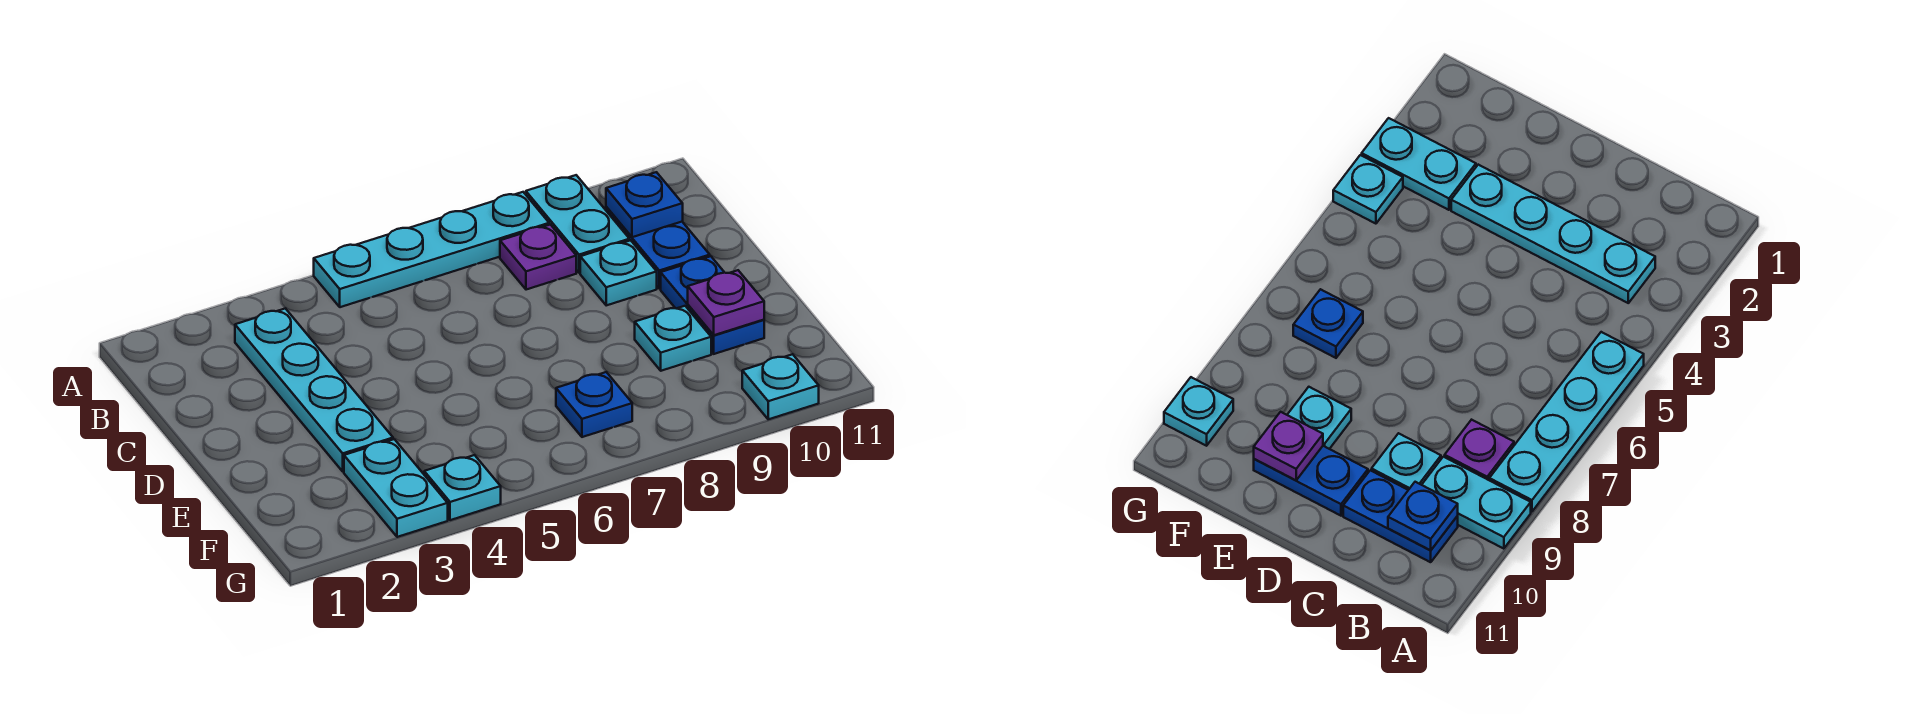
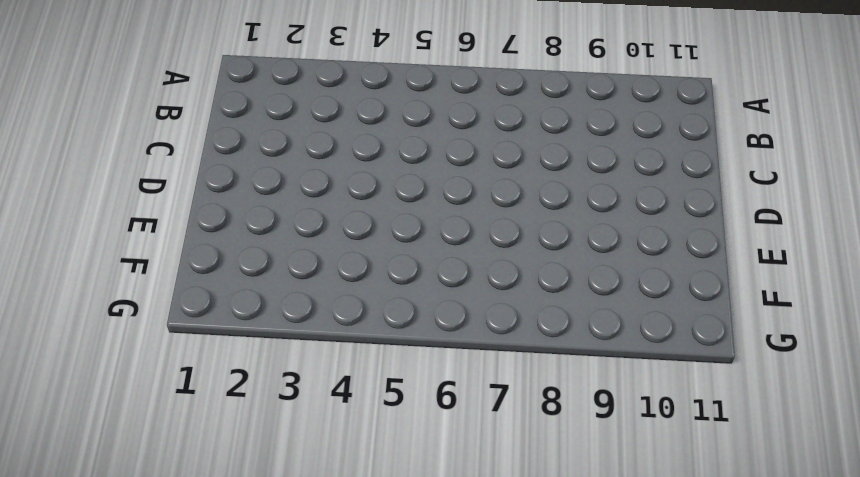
none -> cyan plate A5:A8 level 1
none -> cyan plate A9:B9 level 1
none -> cyan plate B3:E3 level 1

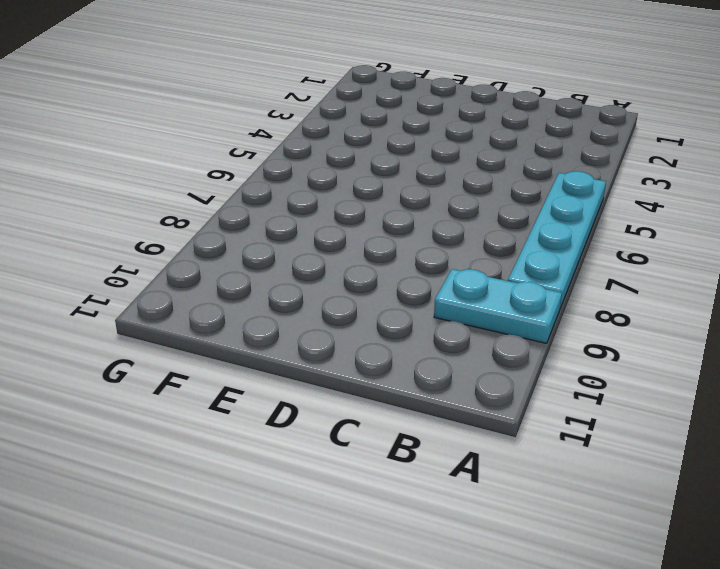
none -> cyan plate B3:E3 level 1
none -> purple plate B8 level 1
none -> blue plate B10:C10 level 1

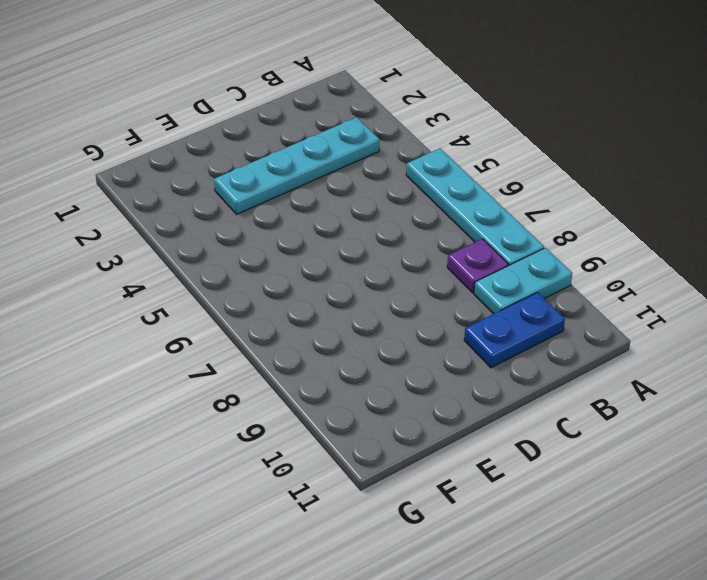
none -> cyan plate C9 level 1
none -> blue plate D10:E10 level 1
none -> cyan plate E9 level 1

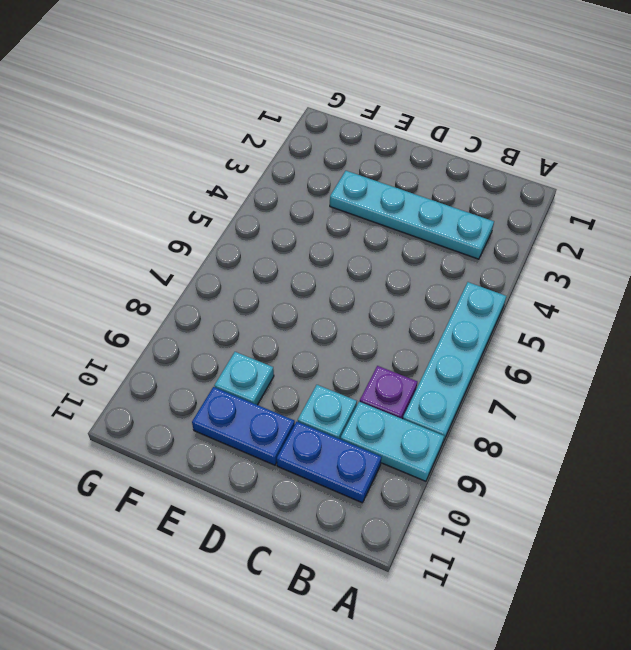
none -> cyan plate F3:G3 level 1
none -> blue plate F7 level 1
none -> cyan plate G4 level 1

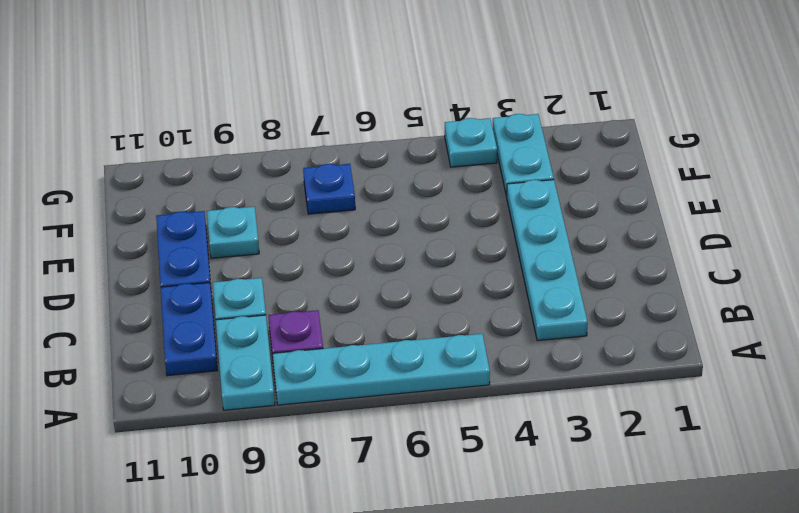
none -> cyan plate G10 level 1
none -> blue plate B10 level 2
none -> purple plate E10 level 2

